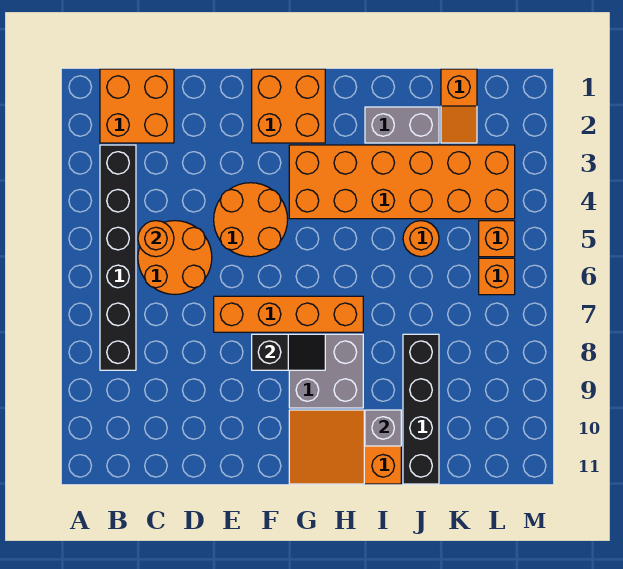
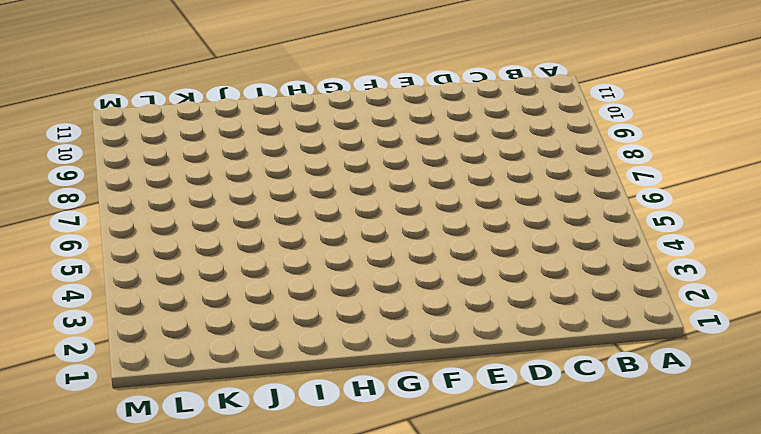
none -> orange brick B1:C2 level 1
none -> black brick B3:B8 level 1
none -> orange round brick C5:D6 level 1

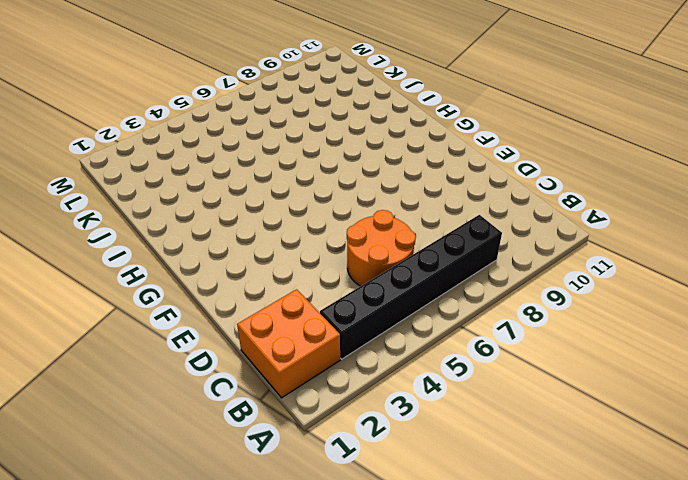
none -> orange round brick E4:F5 level 1
none -> orange brick E7:H7 level 1
none -> orange brick F1:G2 level 1

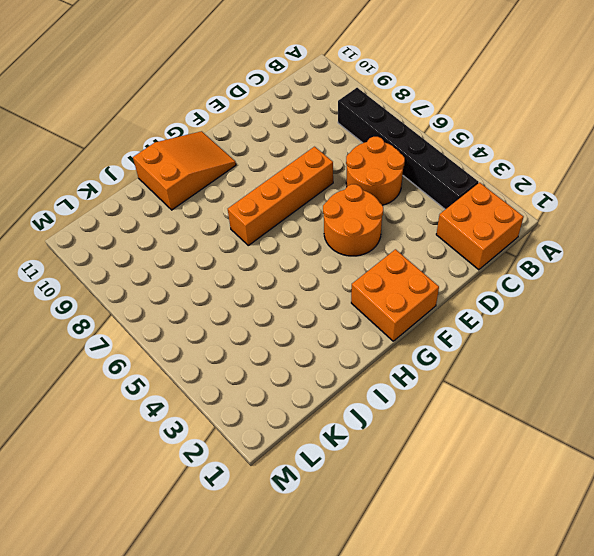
none -> orange brick G3:L4 level 1
none -> grey brick G8:H9 level 1
none -> grey brick I2:J2 level 1

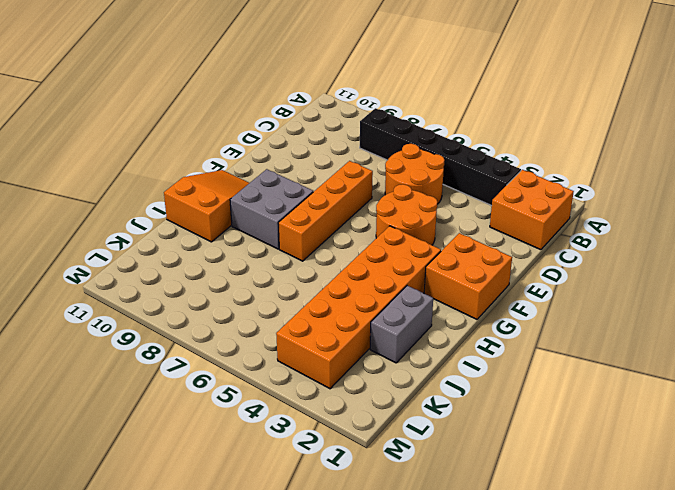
none -> orange round brick J5 level 1
none -> black brick J8:J11 level 1
none -> orange slope K1:K2 level 1 top 1

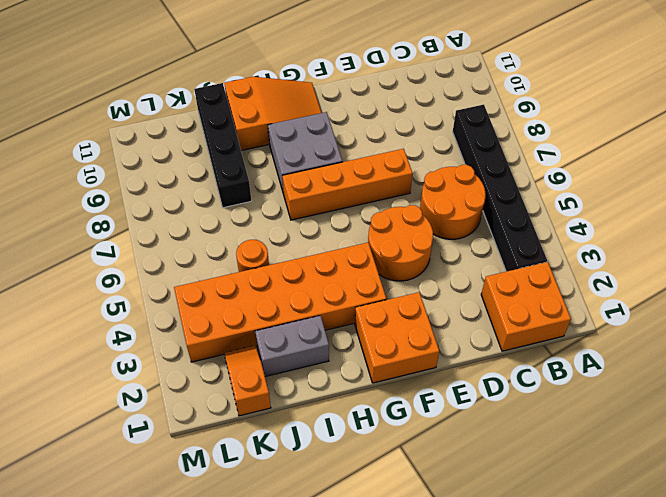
none -> orange brick L5 level 1
none -> orange brick L6 level 1
none -> orange round brick C5 level 2

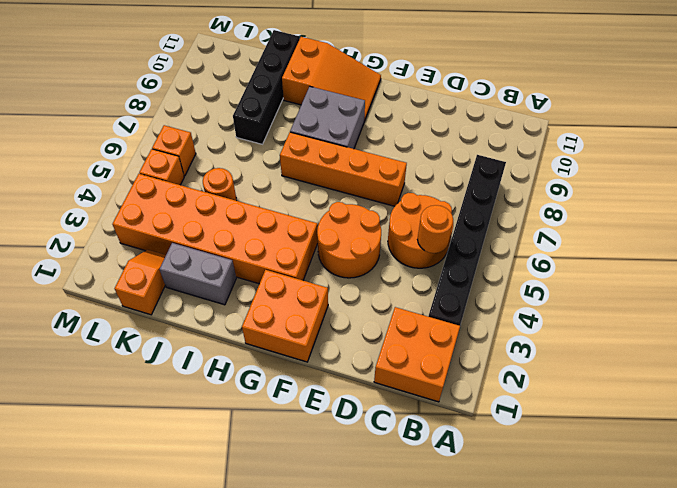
none -> black slope F8:G8 level 2 top F
none -> grey brick I10 level 2

